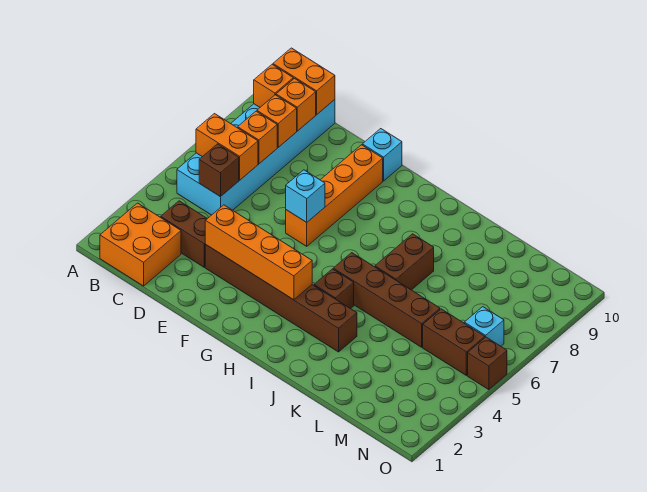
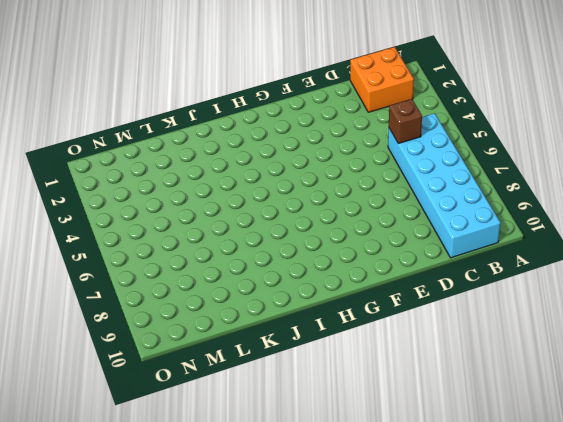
none -> brown brick C3:D3 level 1
none -> brown brick E3:J3 level 1
none -> orange brick F6:F9 level 1

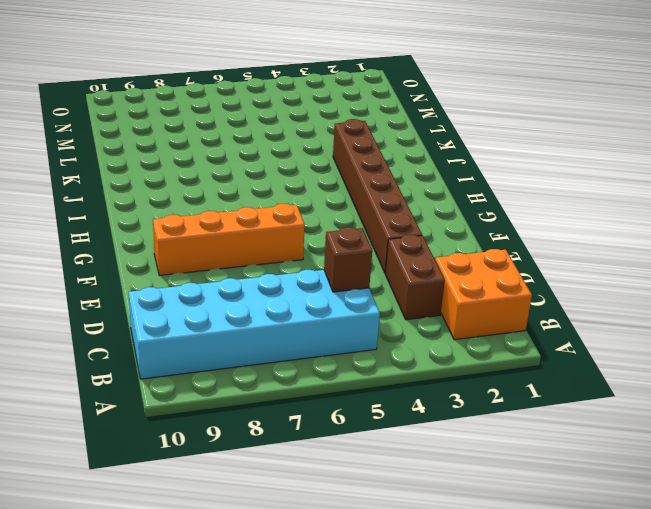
none -> cyan brick F10 level 1
none -> brown brick I4 level 1
none -> brown brick I5:L5 level 1

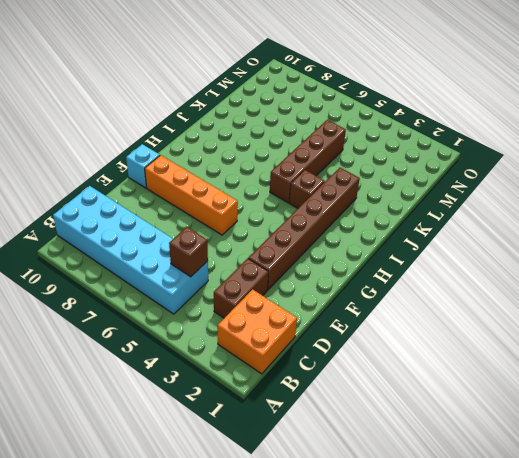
none -> brown brick J6:J7 level 1
none -> brown brick M5:N5 level 1
none -> cyan brick N6 level 1

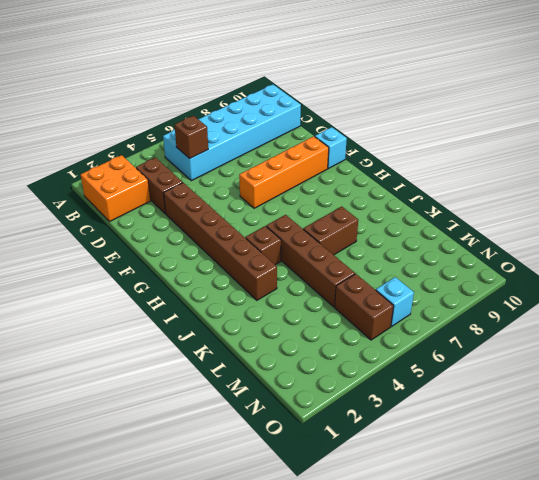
none -> brown brick O5 level 1
none -> orange brick B6:C6 level 2
none -> orange brick B9 level 2

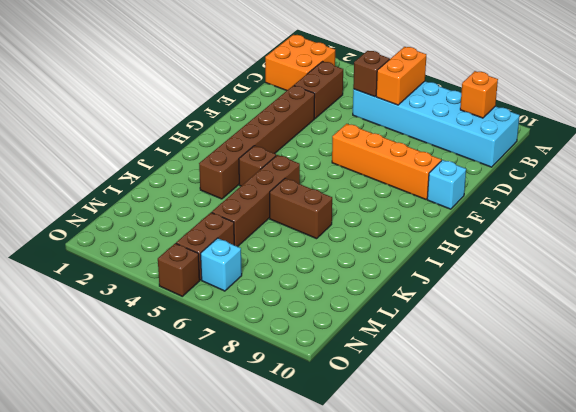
none -> orange brick B10:C10 level 2
none -> orange brick C7 level 2
none -> orange brick C8 level 2

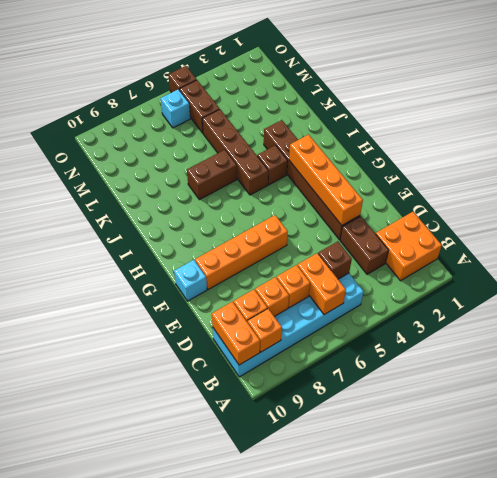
none -> cyan brick F6 level 2

